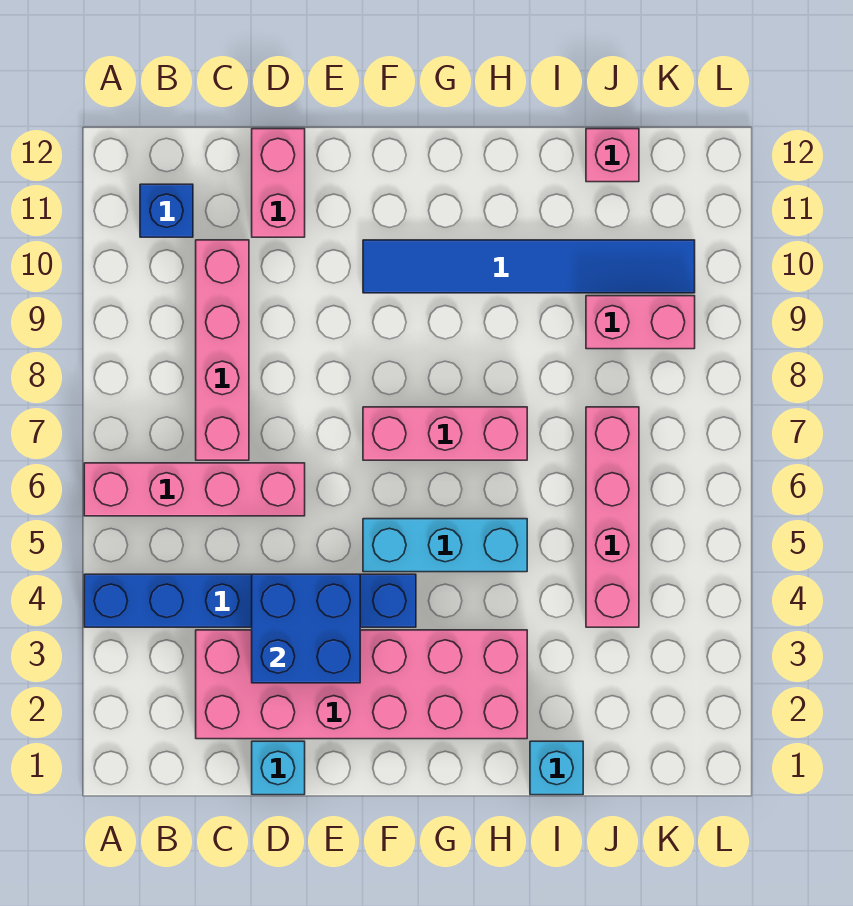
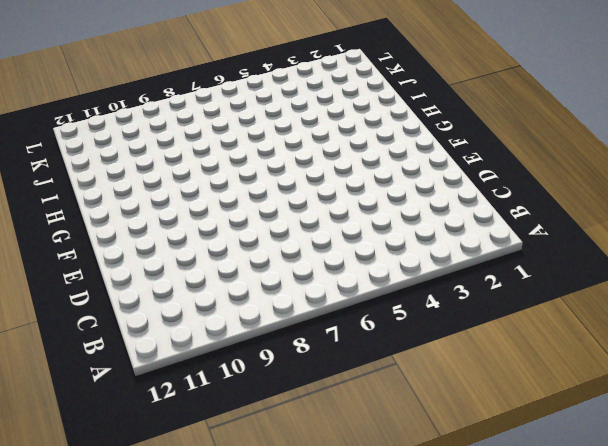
none -> blue brick A4:F4 level 1
none -> pink brick A6:D6 level 1
none -> blue brick B11 level 1

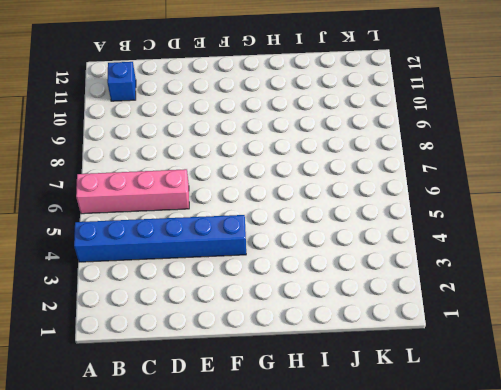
none -> pink brick C2:H3 level 1
none -> pink brick C7:C10 level 1
none -> cyan brick D1 level 1

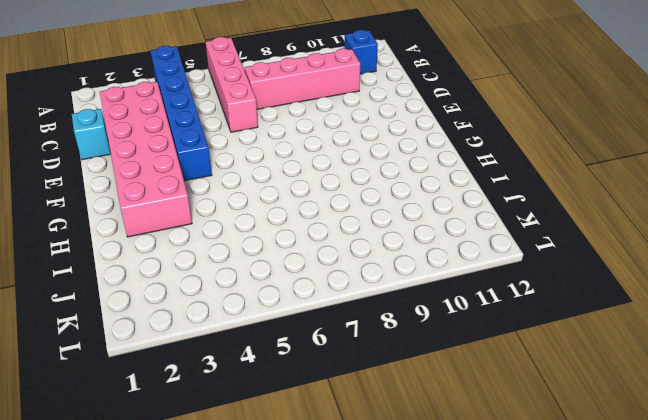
none -> pink brick D11:D12 level 1
none -> cyan brick F5:H5 level 1
none -> pink brick F7:H7 level 1

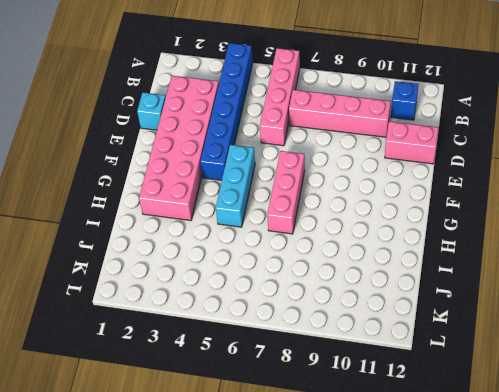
none -> blue tile F10:K10 level 1
none -> cyan brick I1 level 1
none -> pink brick J4:J7 level 1

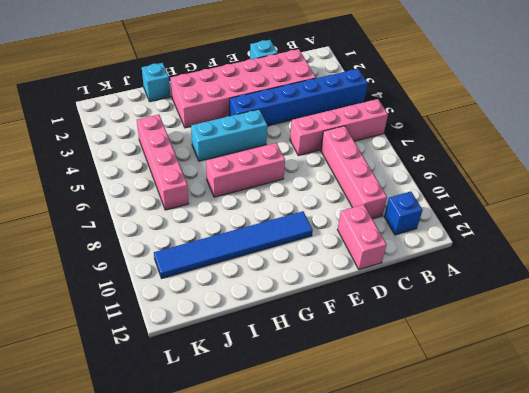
none -> pink brick J9:K9 level 1
none -> pink brick J12 level 1
none -> blue brick D3:E4 level 2

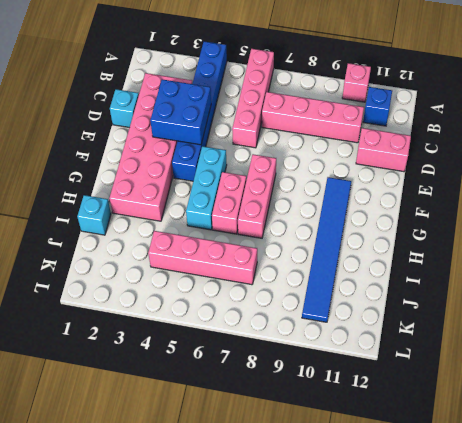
pink brick A10 level 1 -> pink brick J12 level 1
pink brick G6:H6 level 1 -> pink brick J9:K9 level 1

